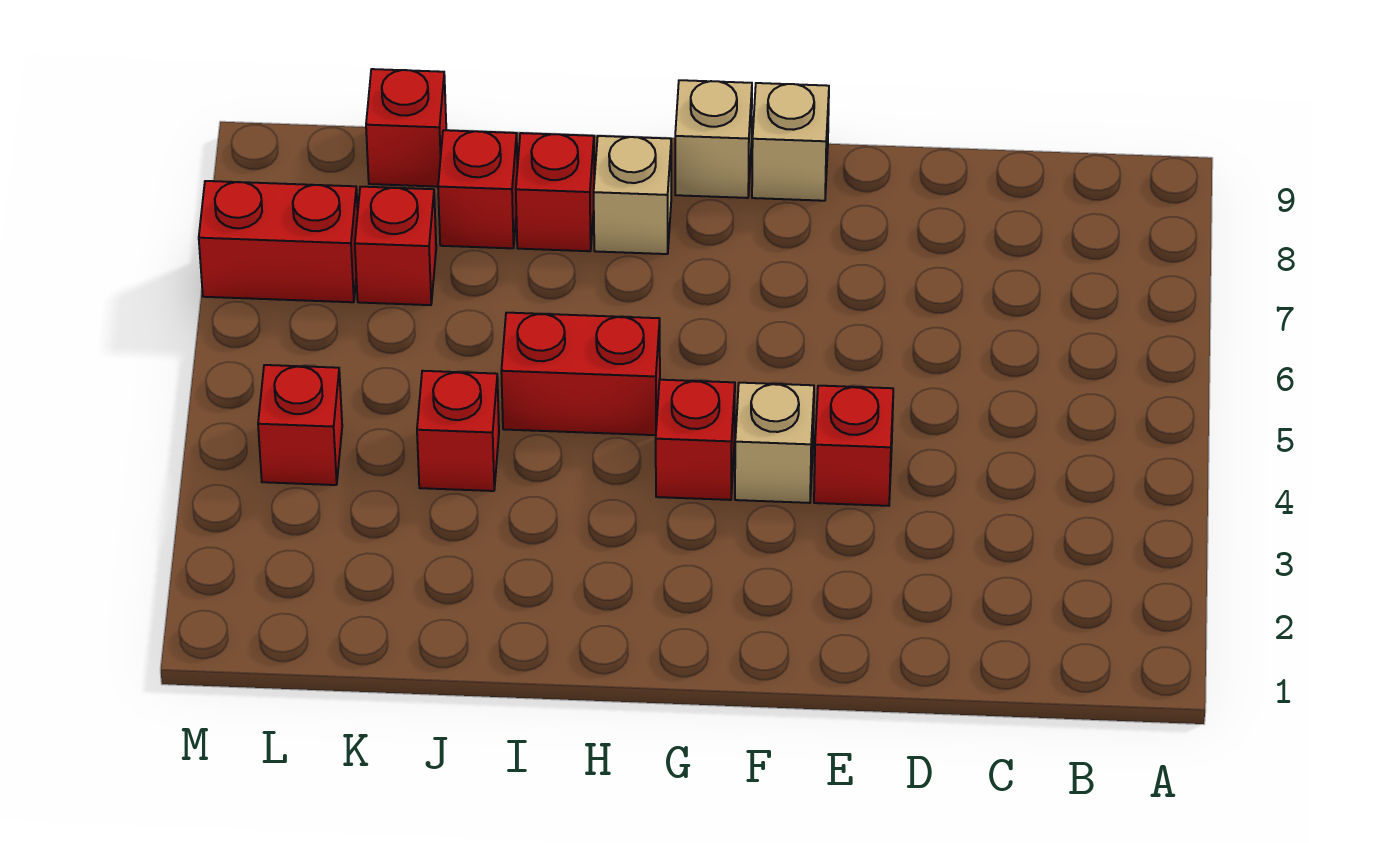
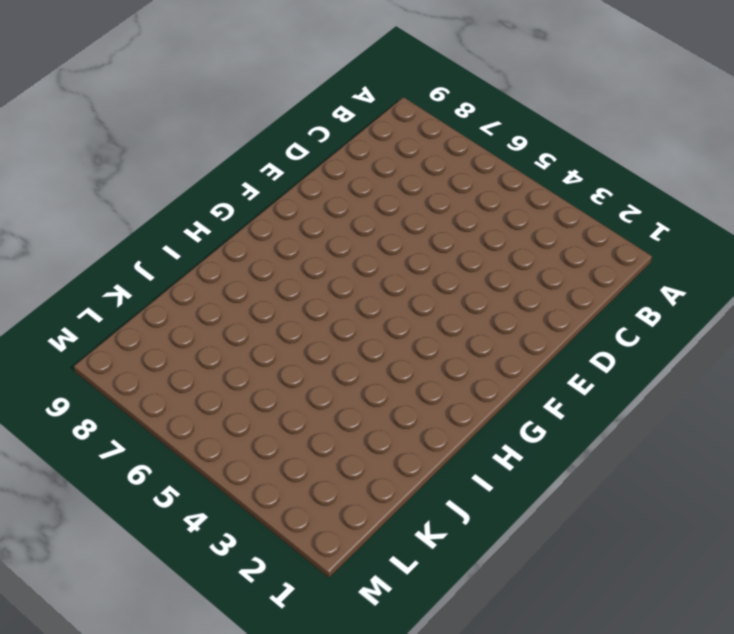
none -> red brick E4 level 1
none -> tan brick F4 level 1
none -> tan brick F9 level 1

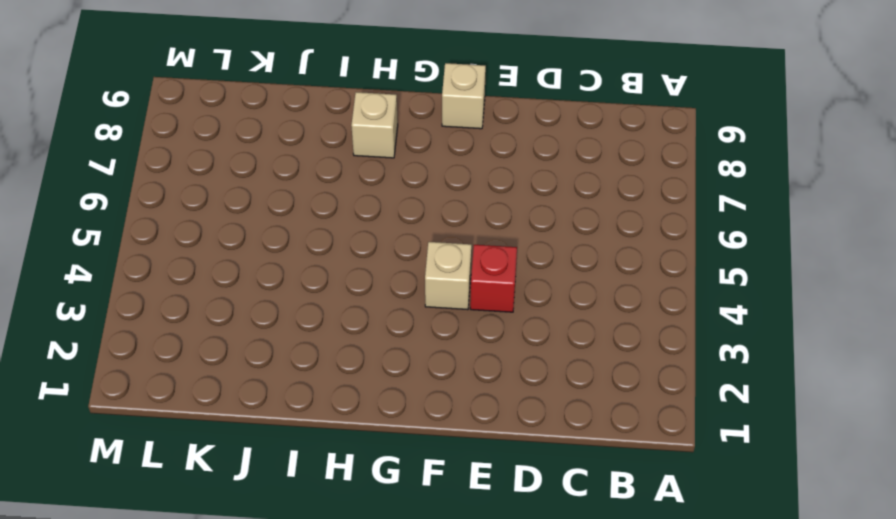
none -> red brick G4 level 1
none -> tan brick G9 level 1
none -> red brick H5:I5 level 1

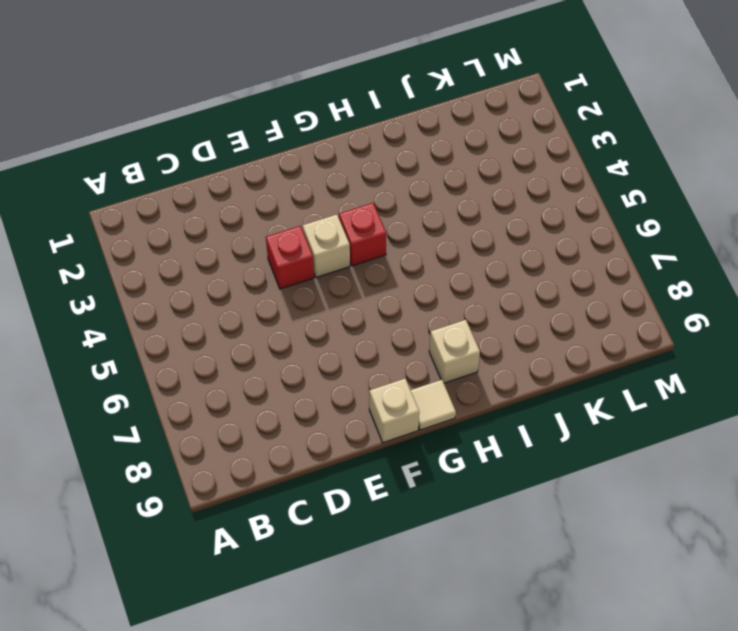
tan tile G9 level 1 -> tan brick G9 level 1
none -> red brick H5:I5 level 1
none -> red brick I8 level 1
none -> red brick J4 level 1

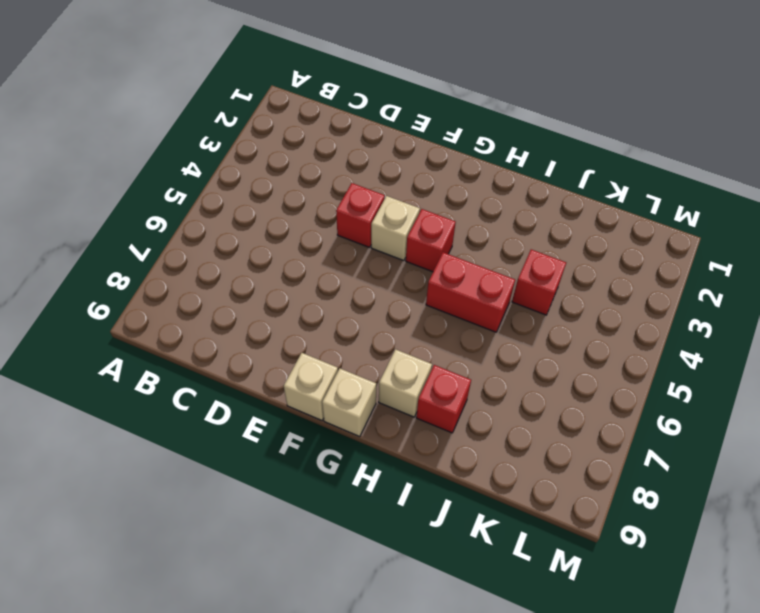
none -> red brick J8 level 1
none -> red brick K7 level 1
none -> red brick K9 level 1

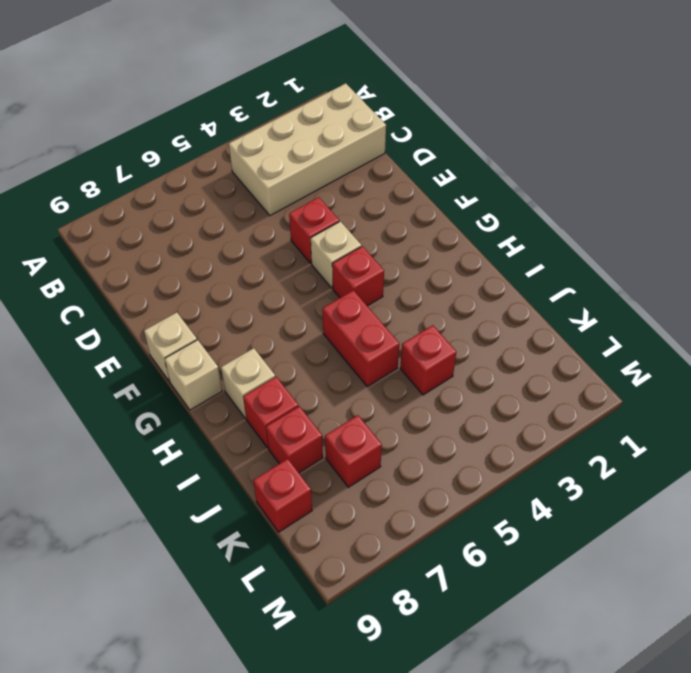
tan brick B1:C4 level 1 -> none
none -> red brick L4 level 1
none -> red brick L7:M7 level 1

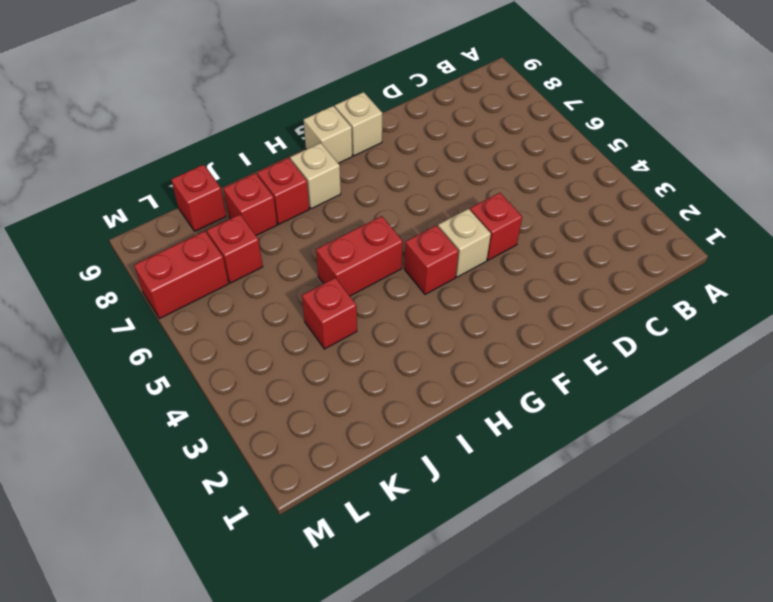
none -> red brick L4 level 1

